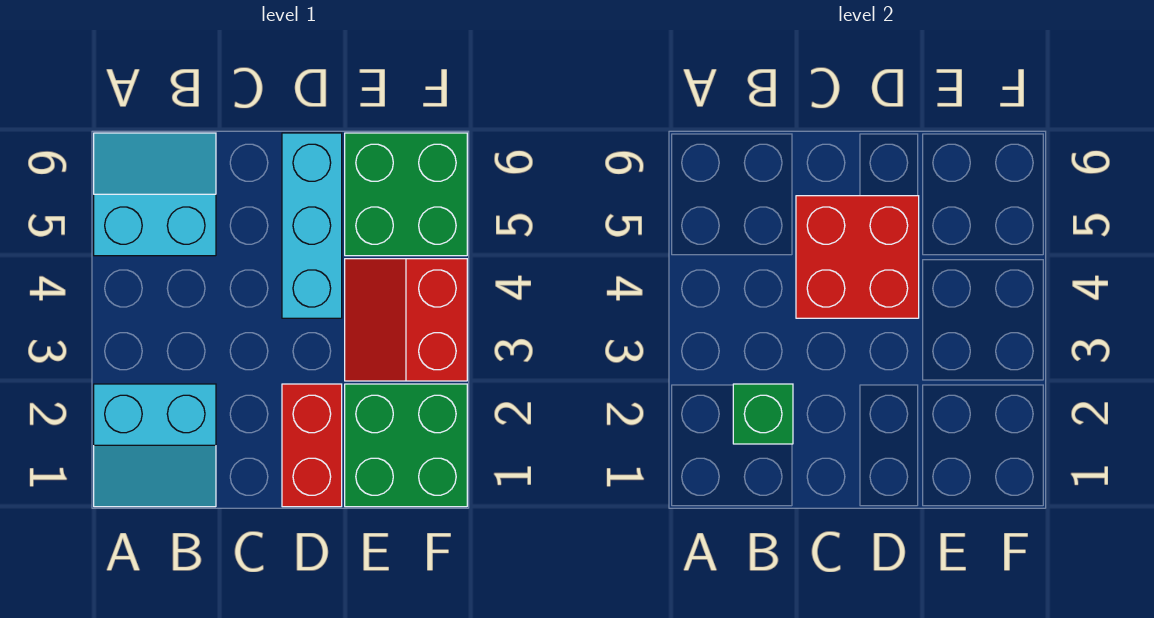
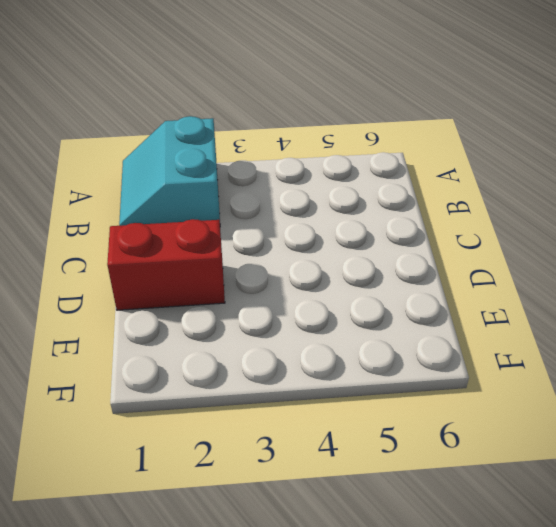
none -> cyan slope A5:B6 level 1 top 5
none -> cyan brick D4:D6 level 1

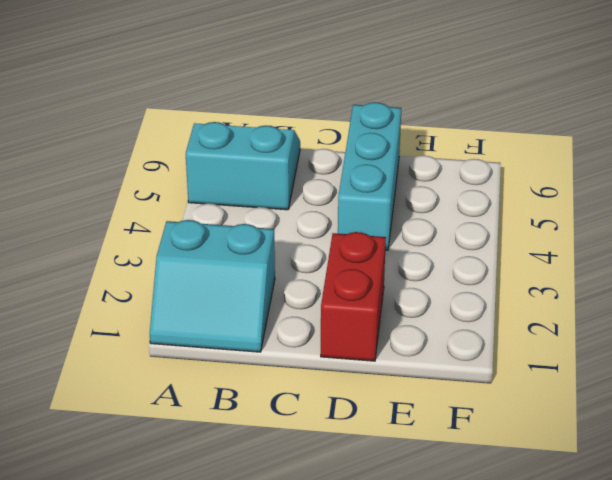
none -> green brick E1:F2 level 1
none -> red slope E3:F4 level 1 top F

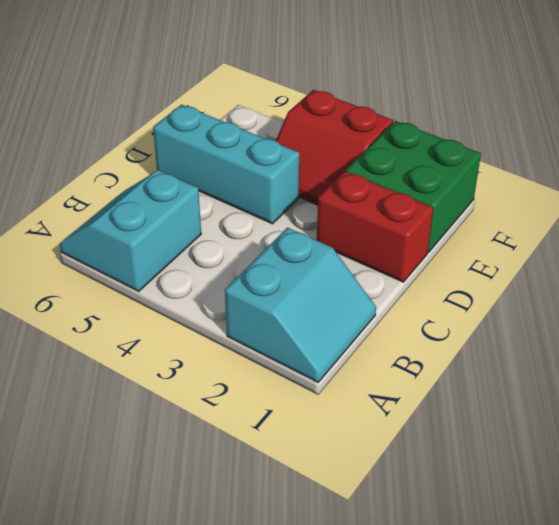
none -> green brick E5:F6 level 1
none -> green brick B2 level 2

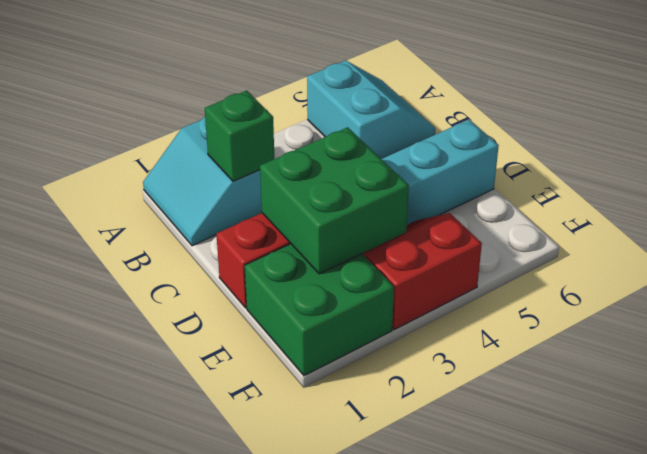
green brick D2:E3 level 2 -> green brick E5:F6 level 1
none -> red brick C4:D5 level 2

